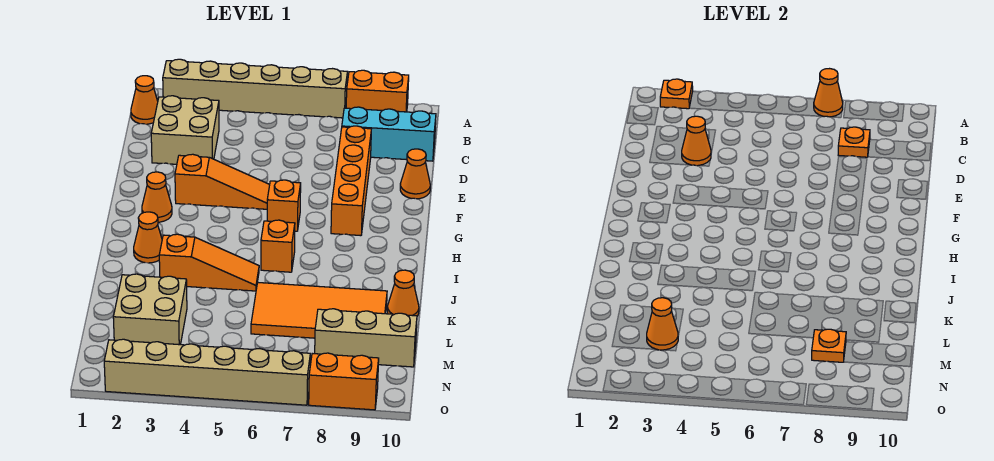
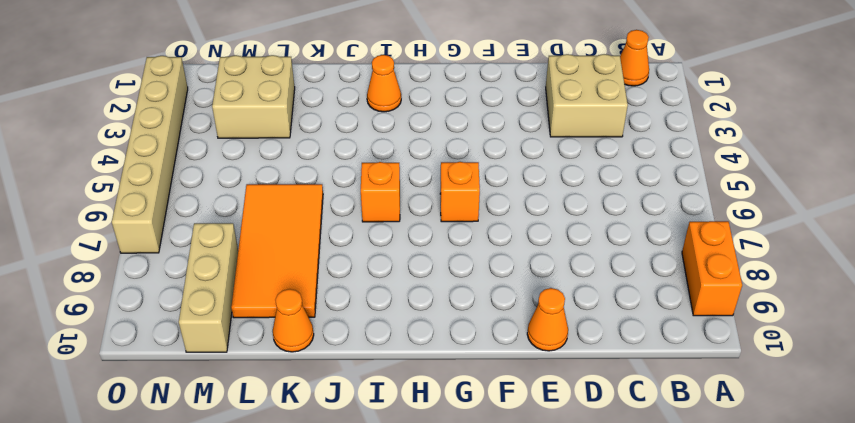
none -> tan brick A2:A7 level 1
none -> cyan brick C8:C10 level 1
none -> orange brick D8:G8 level 1

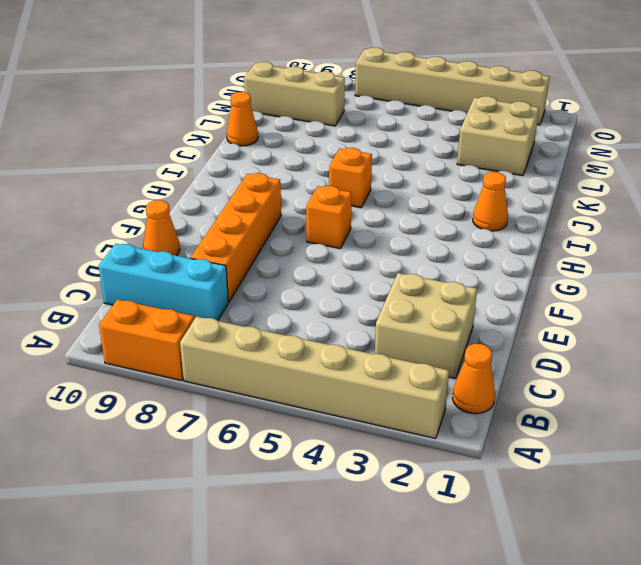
none -> orange slope F3:F5 level 1 top 3
none -> orange cone G2 level 1
none -> orange slope J3:J5 level 1 top 3

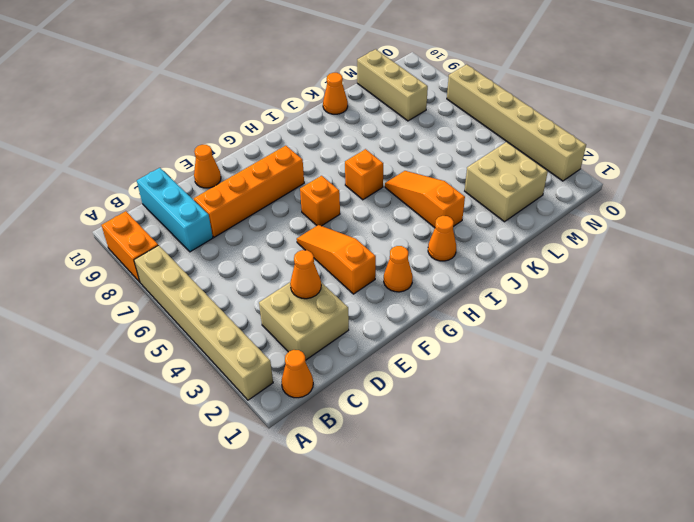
none -> orange tile K6:L9 level 1
none -> orange brick O8:O9 level 1
none -> orange plate A2 level 2

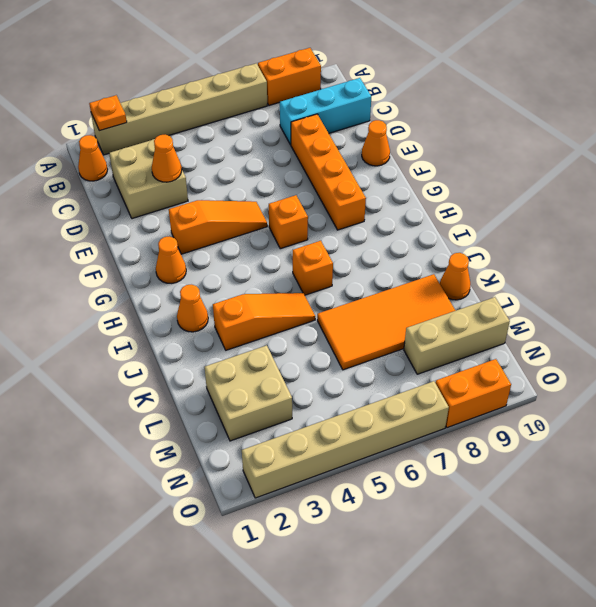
none -> orange cone A7 level 2
none -> orange plate C8 level 2
none -> orange cone M3 level 2

